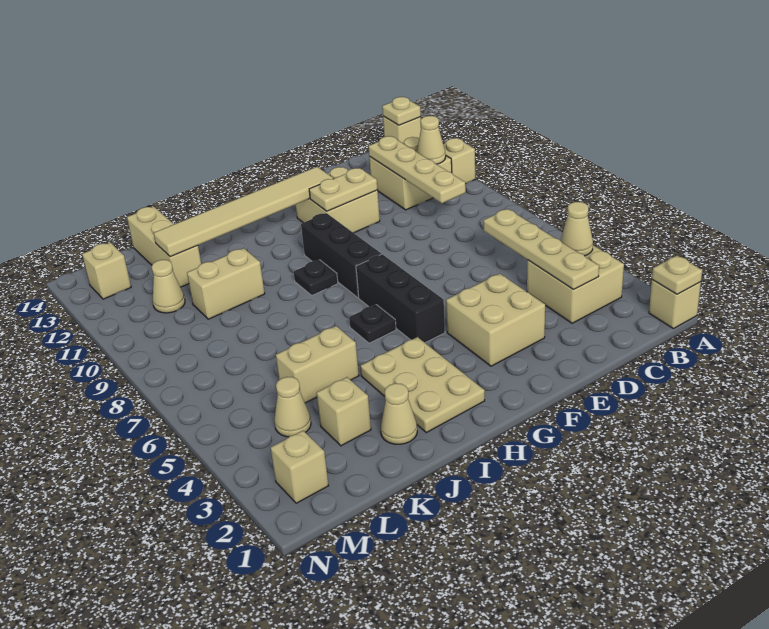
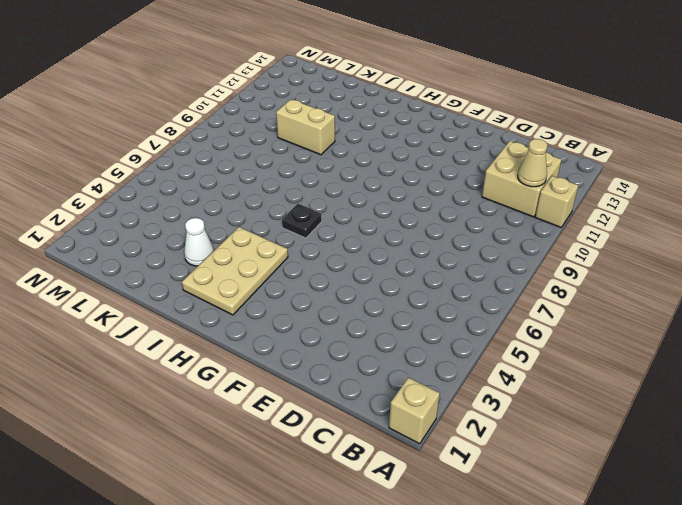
white cone J3 level 1 -> none
none -> tan brick A14 level 1
none -> tan brick B3:C4 level 1
none -> tan brick E3:F4 level 1

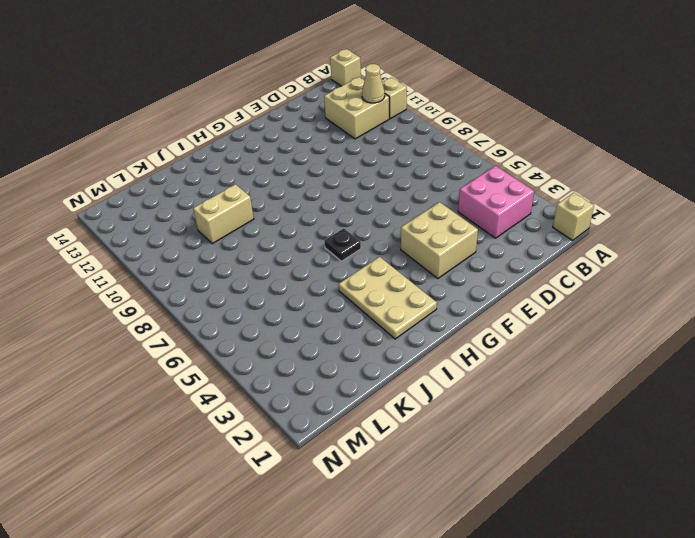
pink brick B3:C4 level 1 -> tan brick B3:C4 level 1
none -> tan brick E11:F12 level 1
none -> black brick G5:G7 level 1
none -> black brick G8:G10 level 1

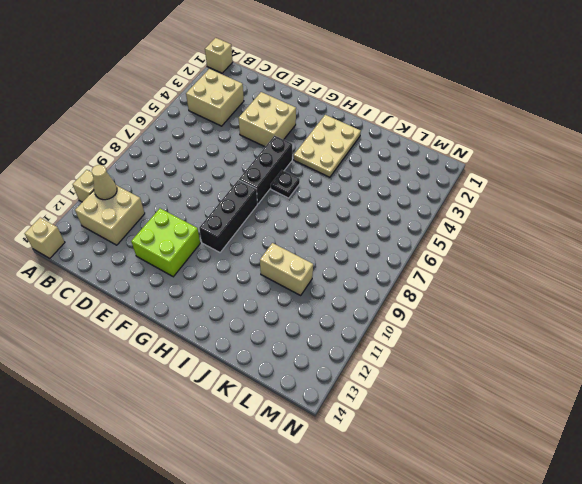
lime brick E11:F12 level 1 -> tan brick E11:F12 level 1
none -> black plate H9 level 1
none -> tan cone J2 level 1
none -> tan brick J5:K5 level 1

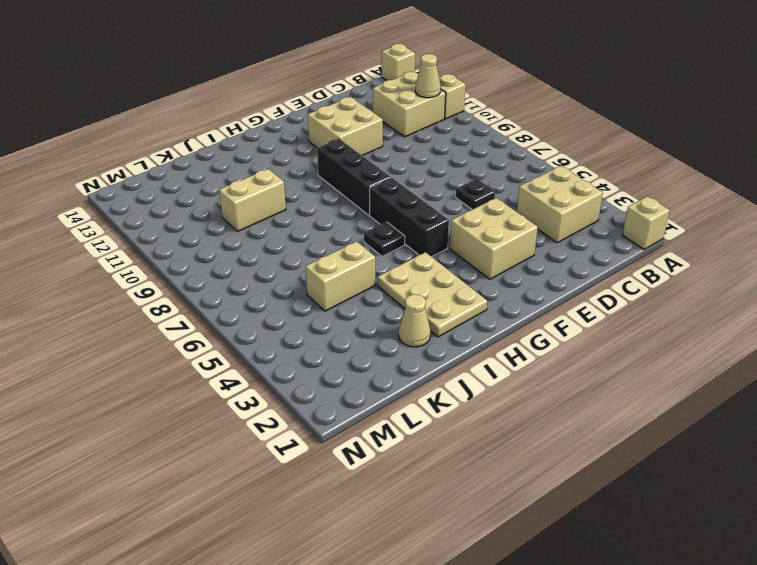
black plate D6 level 1 -> black plate H9 level 1
none -> tan brick K3 level 1
none -> tan brick K12:K14 level 1
none -> tan cone L4 level 1

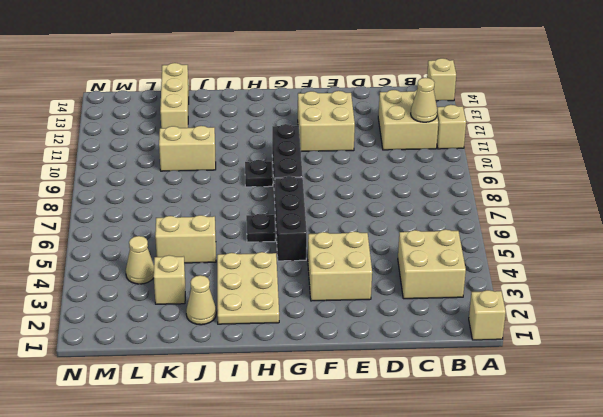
none -> tan cone L11 level 1
none -> tan brick M2 level 1
none -> tan brick M13 level 1

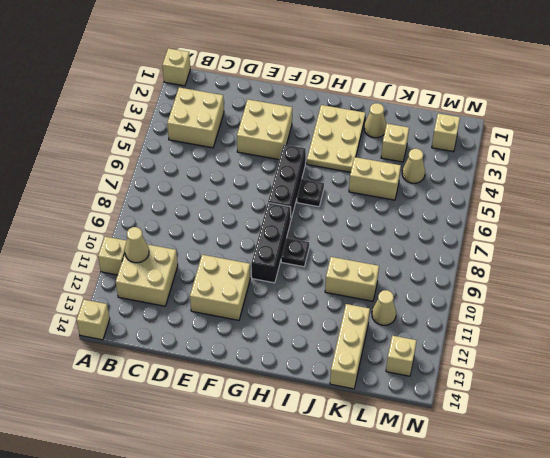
none -> tan plate A1 level 2
none -> tan plate A14 level 2
none -> tan cone B4 level 2

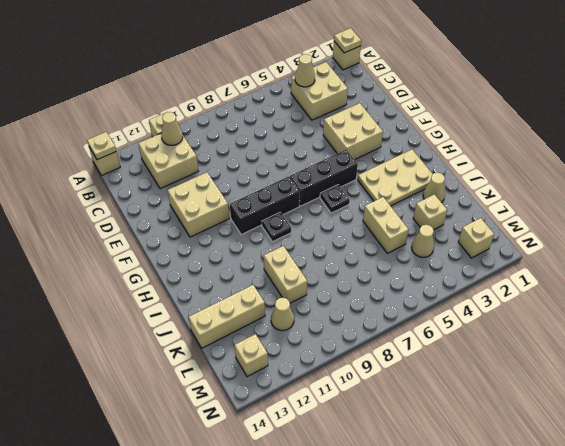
none -> tan plate C3:C6 level 2
none -> tan plate C9:C12 level 2
none -> tan plate E11:F11 level 2

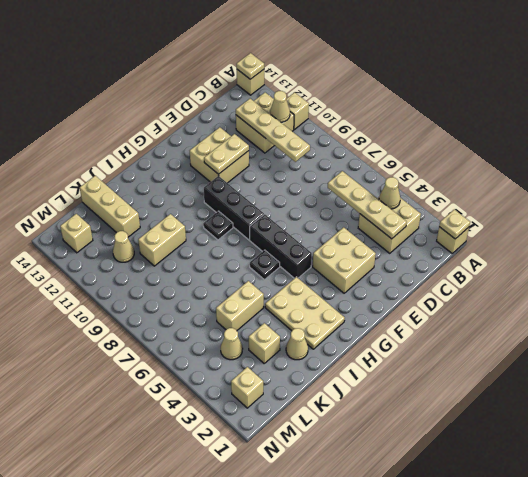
none -> tan tile F12:K12 level 2

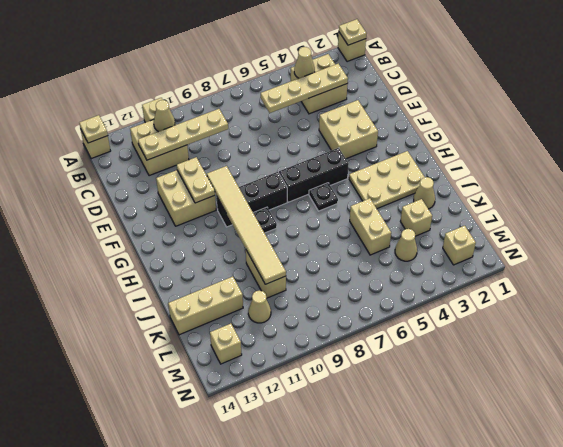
tan tile F10:K10 level 2 -> tan tile F12:K12 level 2

